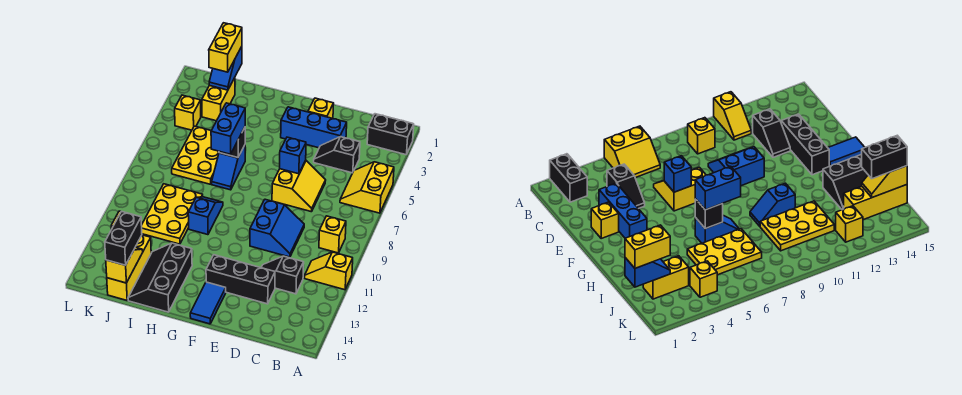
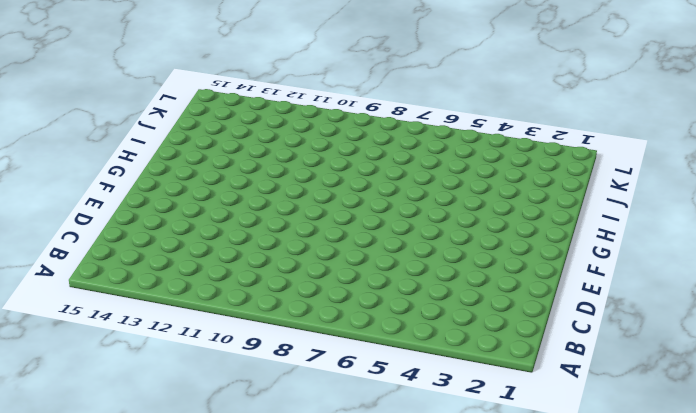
none -> black brick A2:B2 level 1
none -> yellow slope A5:B6 level 1 top A
none -> yellow slope A11:B11 level 1 top A

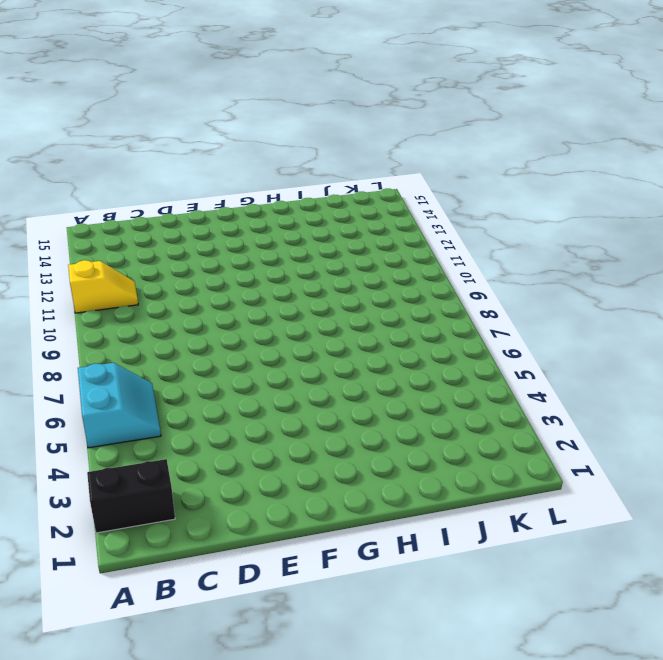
cyan slope A5:B6 level 1 top A -> yellow slope A5:B6 level 1 top A
none -> yellow brick B9 level 1
none -> black slope C4:D4 level 1 top C
none -> black slope C12:D12 level 1 top C

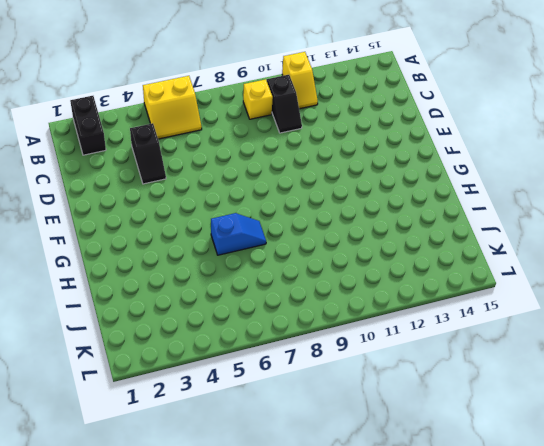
black slope B10:C10 level 1 top B -> black slope C12:D12 level 1 top C
none -> blue brick D3:F3 level 1
none -> yellow slope D6:E7 level 1 top E
none -> blue slope D9:E10 level 1 top E

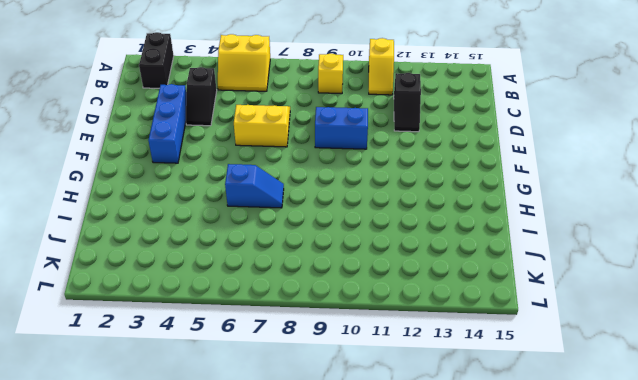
none -> black brick D13:F13 level 1
none -> yellow brick E2 level 1
none -> blue tile F14:F15 level 1

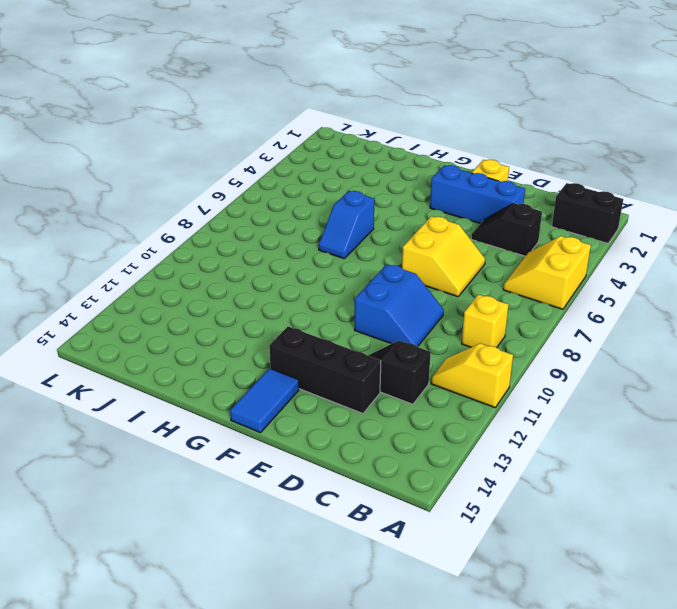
none -> blue slope H9:H10 level 1 top 10
none -> black slope H13:I15 level 1 top H
none -> yellow plate I5:J7 level 1

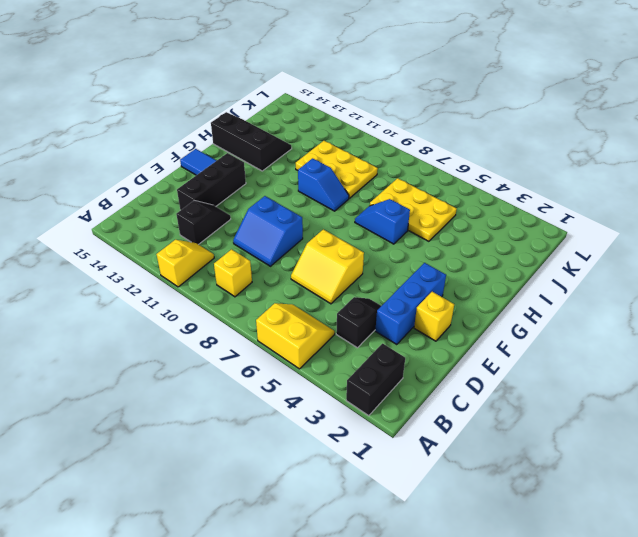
none -> yellow brick J2:J3 level 1
none -> yellow brick J13:J15 level 1
none -> yellow brick K4 level 1

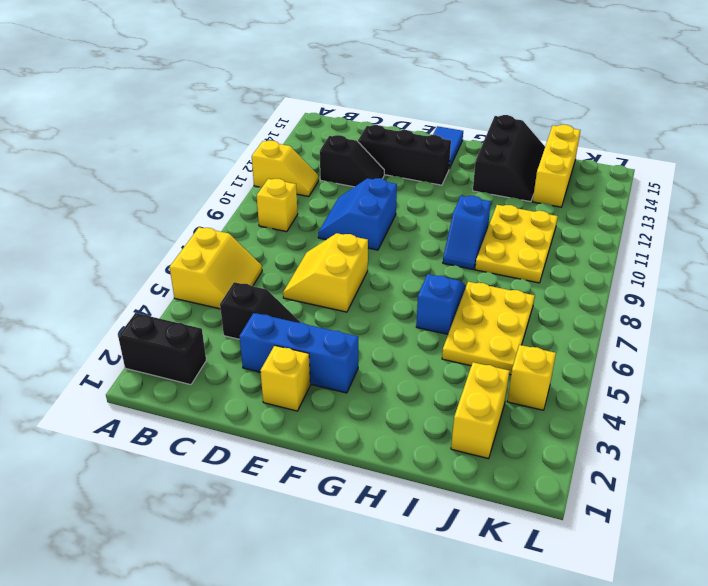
none -> yellow brick K12 level 1
none -> blue brick E6 level 2
none -> black brick H6 level 2

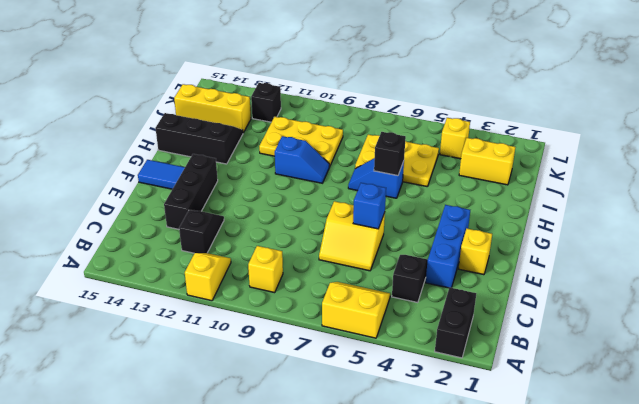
black brick K12 level 1 -> yellow brick K12 level 1
none -> blue slope D9:E10 level 1 top E
none -> blue slope J1:J2 level 2 top 1
none -> yellow slope J14:J15 level 2 top 15

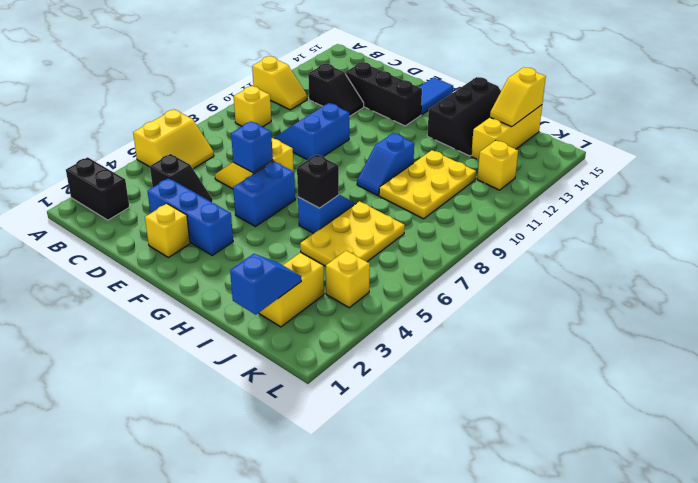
blue brick F5:F6 level 1 -> blue brick H6:H7 level 3
none -> yellow brick J1:J2 level 3
none -> black brick J14:J15 level 3

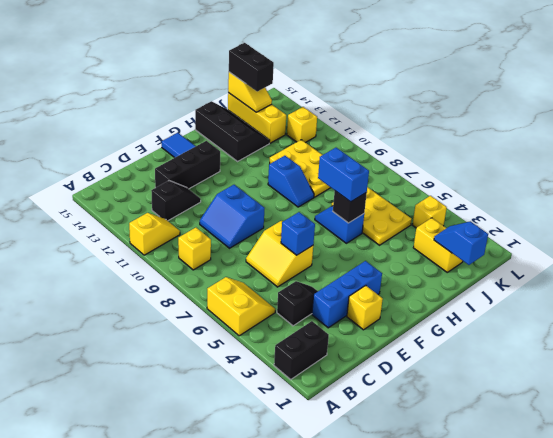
none -> yellow brick J1:J2 level 3

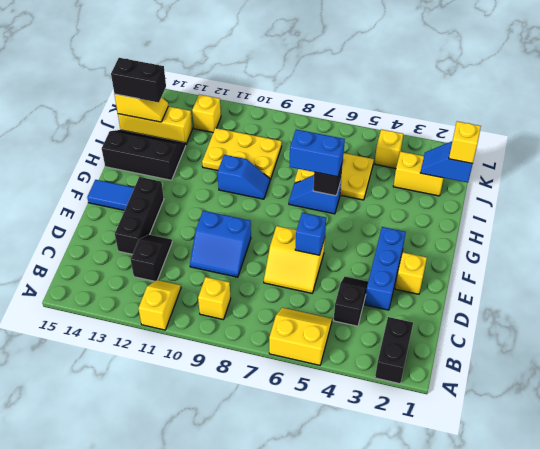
yellow brick J1 level 3 -> yellow brick J1:J2 level 3

